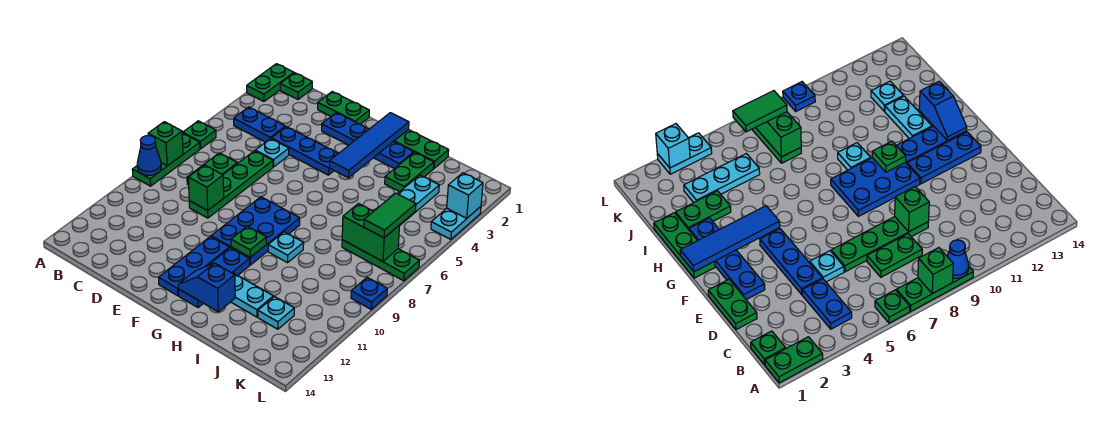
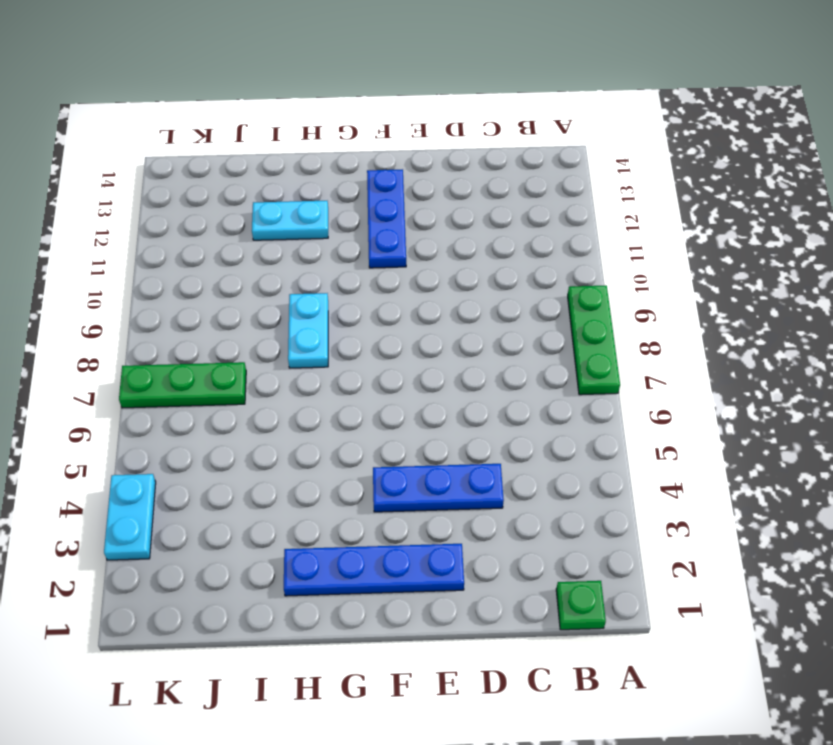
cyan plate H8:H9 level 1 -> cyan plate H9 level 1
none -> green plate A1:A2 level 1
none -> green plate A6 level 1
none -> blue plate B4:C4 level 1
none -> green plate C7:C8 level 1

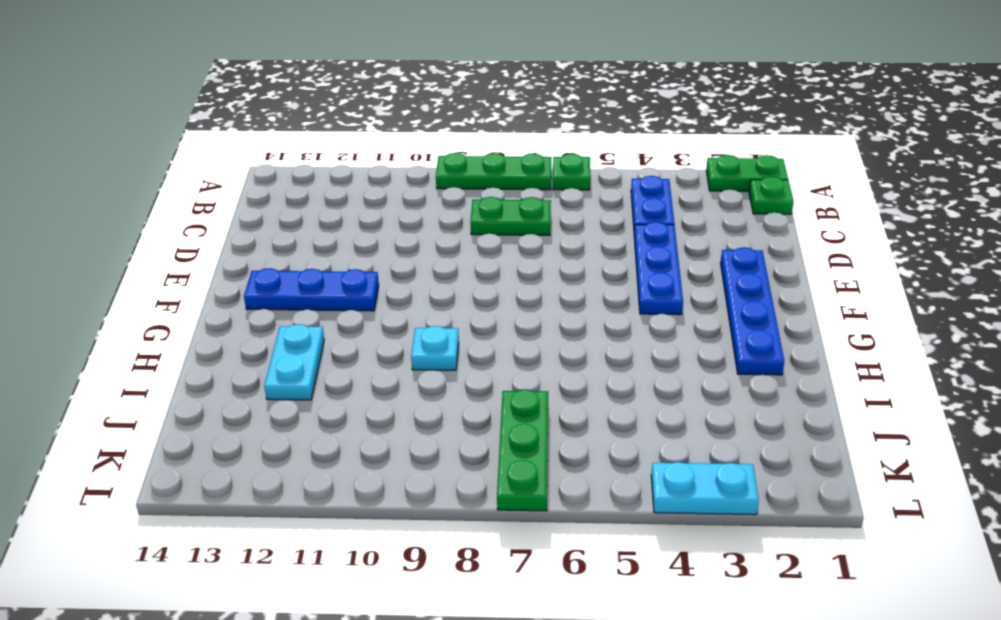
none -> green plate D1:E1 level 1
none -> cyan plate D5 level 1
none -> green plate D6:D9 level 1
none -> blue plate F8:G10 level 1

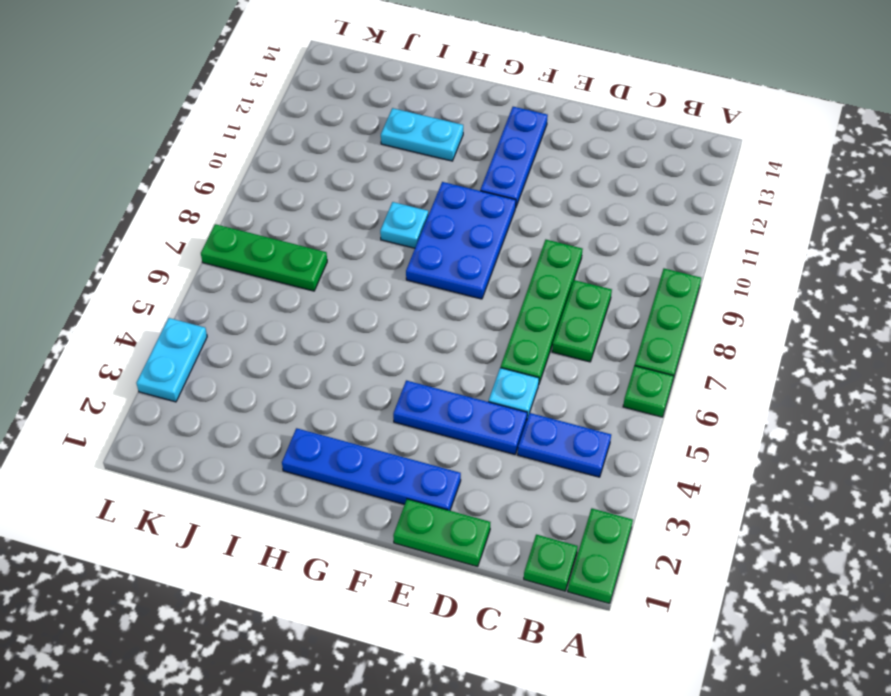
none -> green plate G1:I1 level 1
none -> blue plate G11:G13 level 1
none -> green plate I2:I3 level 1
none -> cyan plate J3:J5 level 1

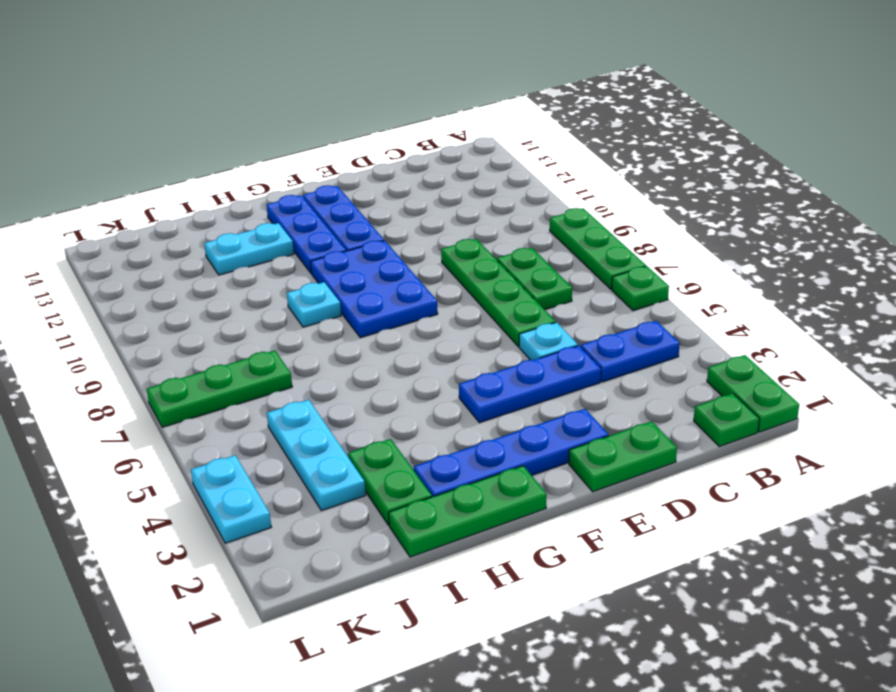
none -> cyan plate J12 level 1
none -> blue plate L9 level 1
none -> green brick A8 level 2
none -> blue cone A9 level 2

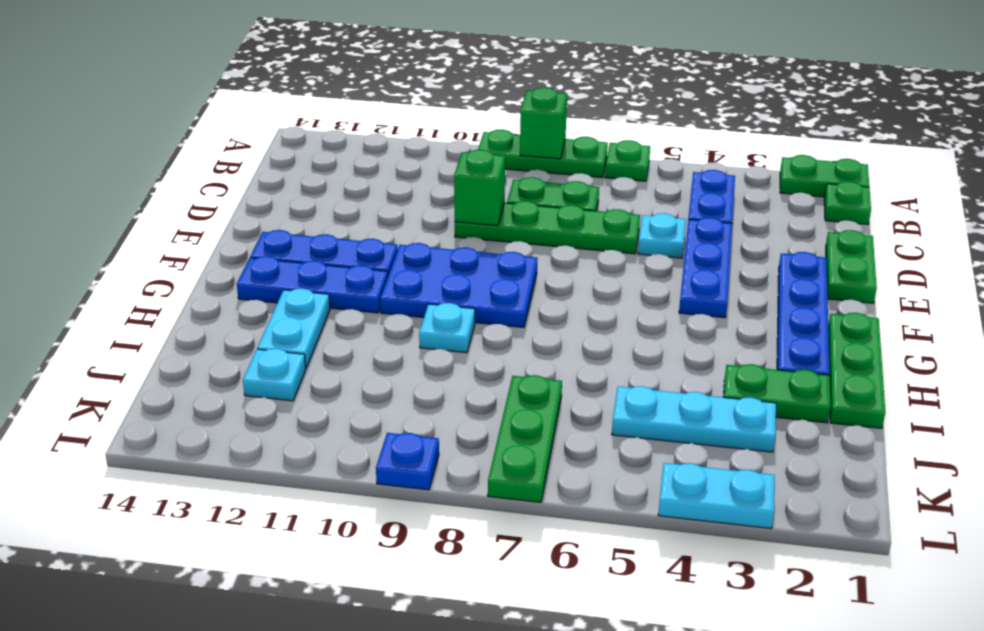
none -> blue cone A9 level 2
none -> blue tile G1:G4 level 2
none -> green plate G10 level 2
none -> blue slope G13:H13 level 2 top H

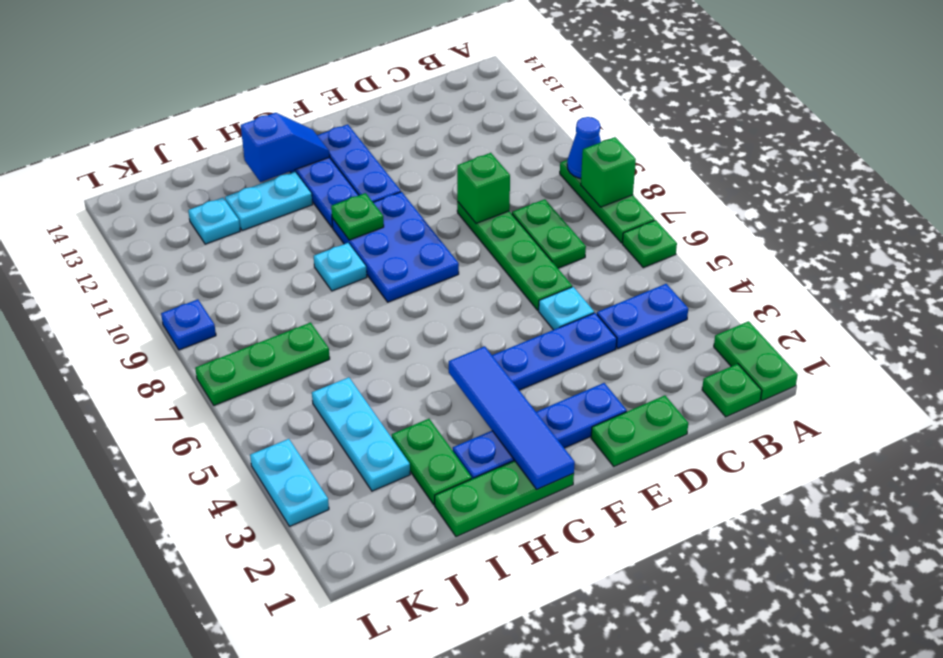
none -> green brick J7:K7 level 2
none -> cyan brick L3 level 2
none -> green tile K6:K7 level 3

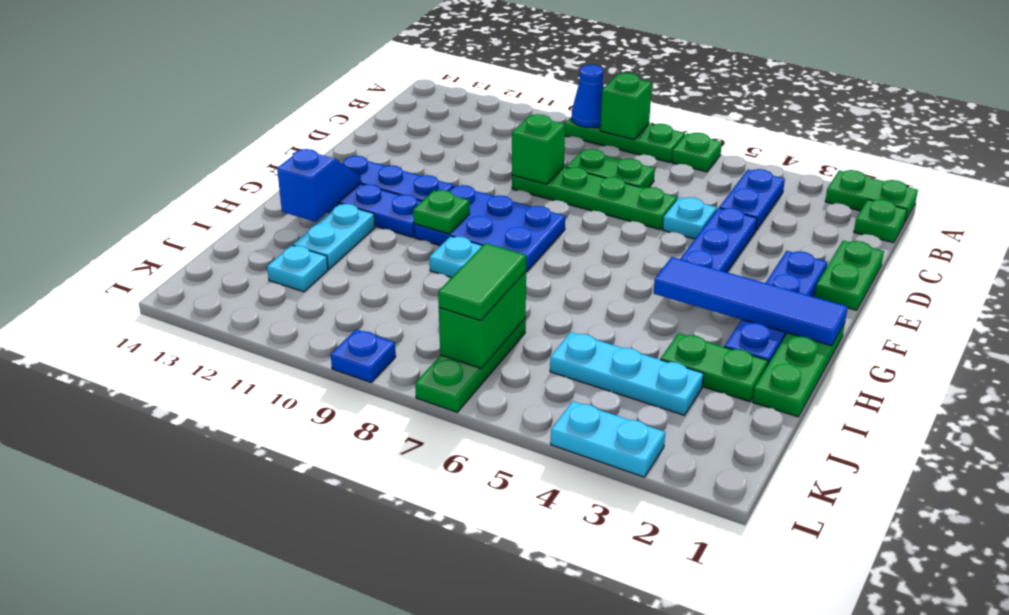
green tile J7:K7 level 3 -> green tile K6:K7 level 3
none -> cyan brick L3 level 2

